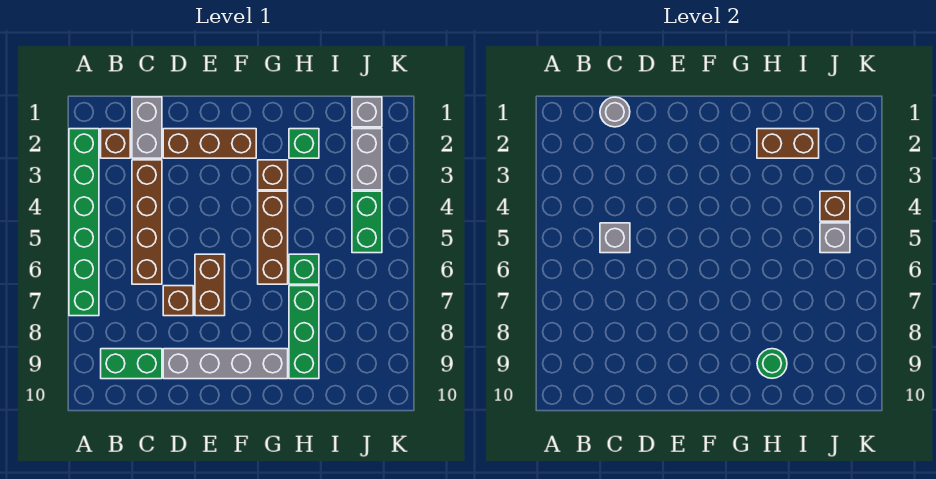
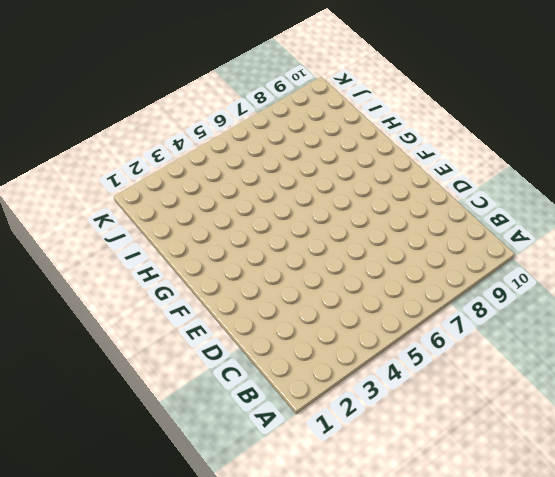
none -> green brick A2:A7 level 1
none -> brown brick B2 level 1
none -> green brick B9:C9 level 1

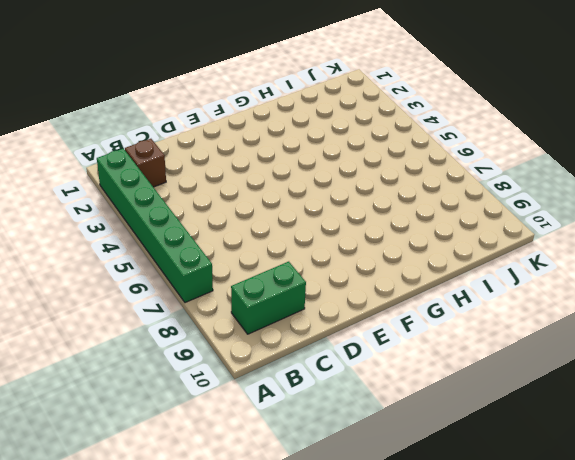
none -> grey brick C1:C2 level 1
none -> brown brick C3:C6 level 1
none -> brown brick D2:F2 level 1

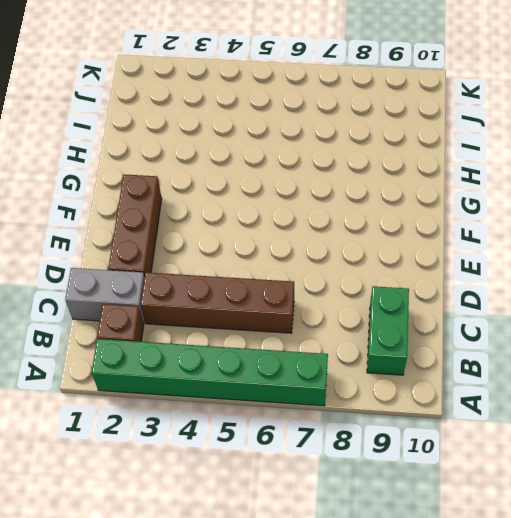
none -> brown brick D7 level 1
none -> grey brick D9:G9 level 1
none -> brown brick E6:E7 level 1

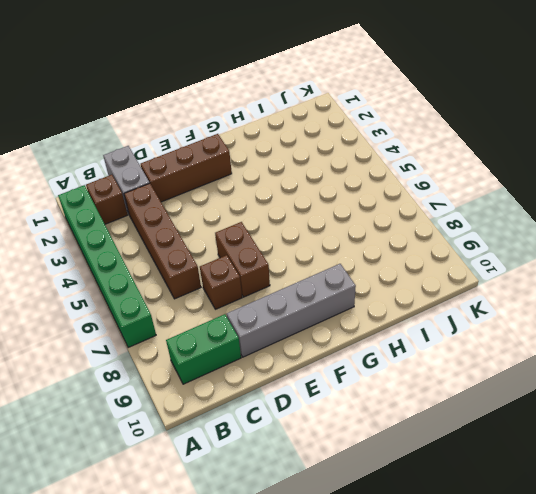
none -> brown brick G3 level 1
none -> brown brick G4:G6 level 1
none -> green brick H2 level 1

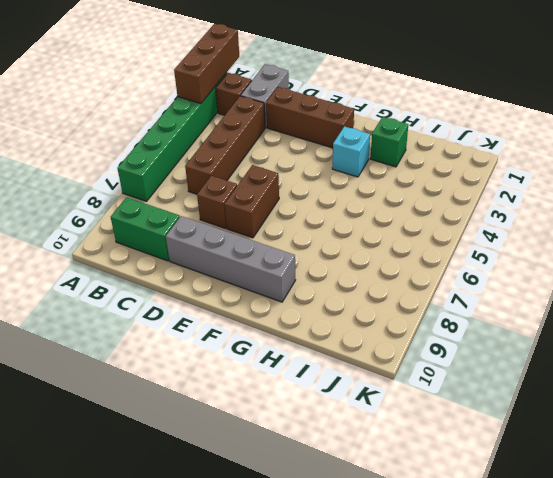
brown brick A1:A3 level 2 -> brown brick G4:G6 level 1
cyan brick G3 level 1 -> brown brick G3 level 1
none -> green brick H6 level 1
none -> green brick H7:H9 level 1
none -> grey brick J1 level 1

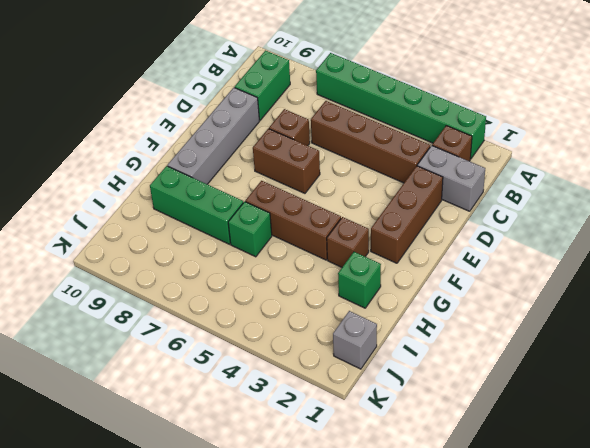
none -> grey brick J2:J3 level 1
none -> green brick J4:J5 level 1
none -> grey round brick C1 level 2

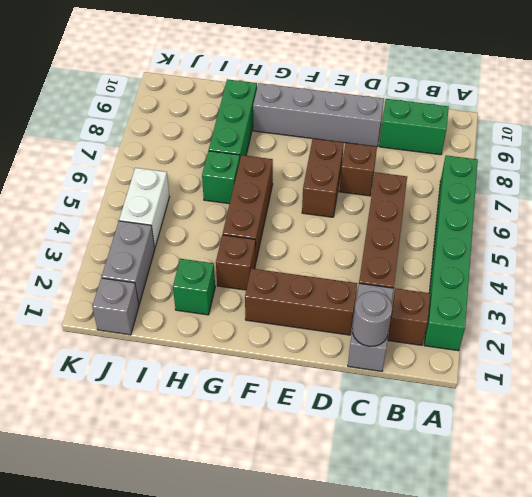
white brick J4:J5 level 1 -> green brick J4:J5 level 1
none -> grey brick C5 level 2
none -> brown brick H2:I2 level 2
none -> green round brick H9 level 2

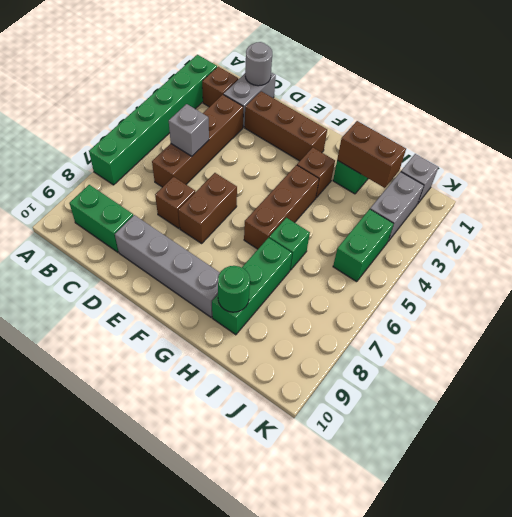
none -> brown brick J4 level 2
none -> grey brick J5 level 2

